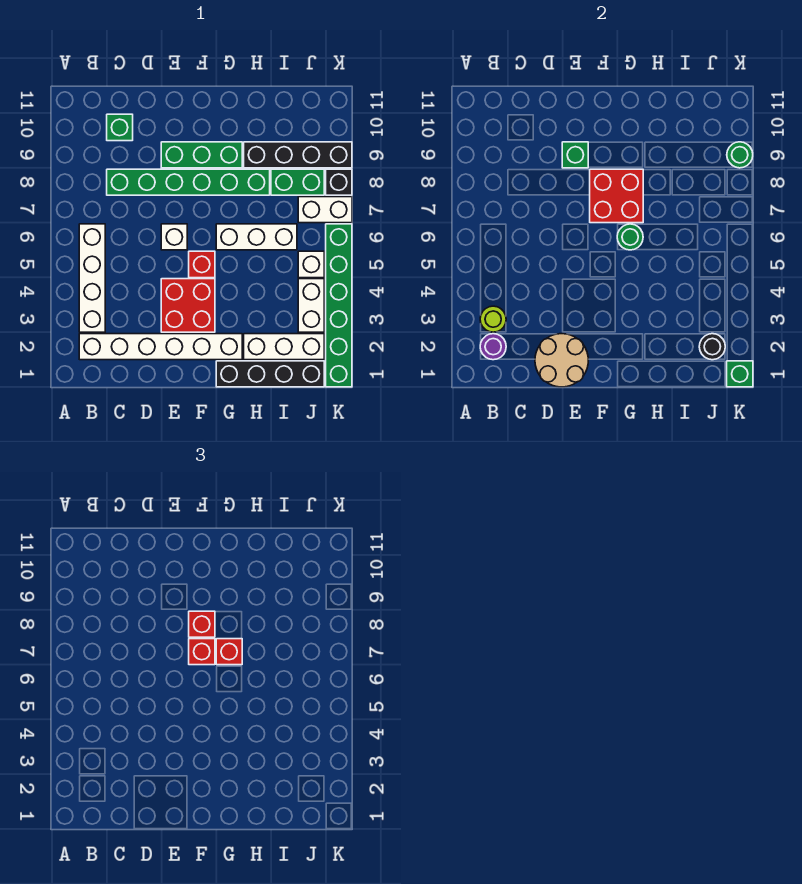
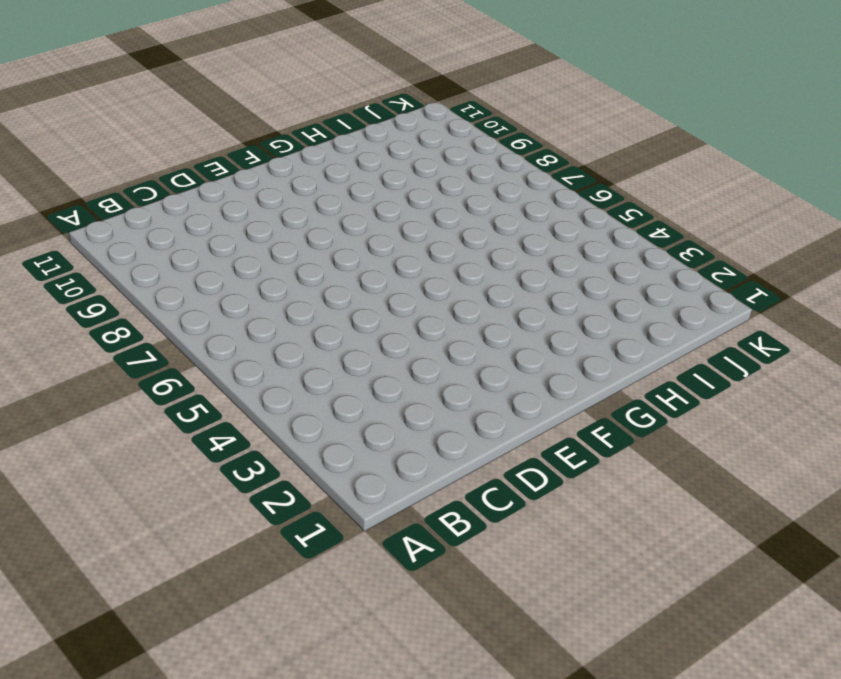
none -> white brick B2:G2 level 1
none -> white brick B3:B6 level 1
none -> green brick C8:H8 level 1
none -> green brick C10 level 1

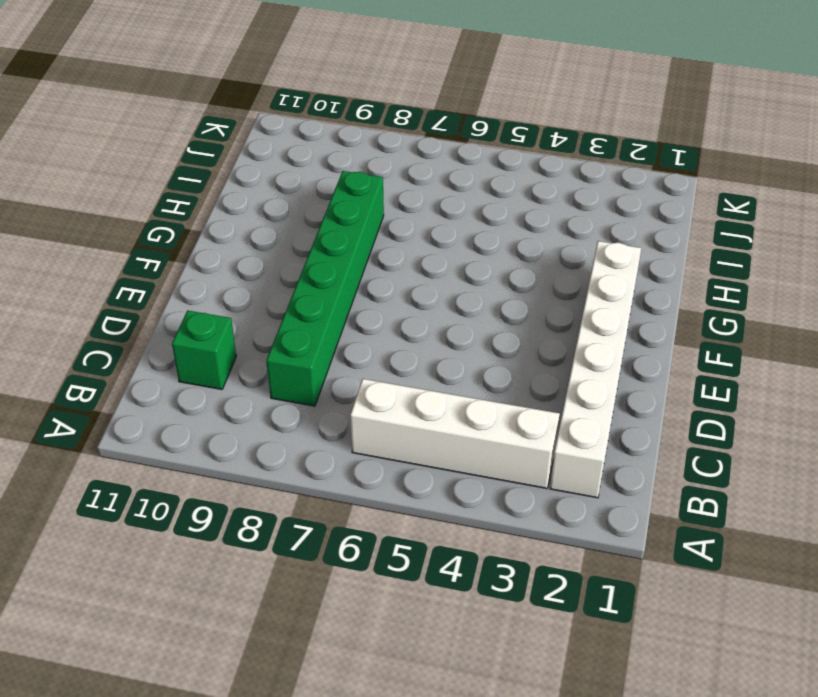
none -> red brick E3:F4 level 1
none -> white brick E6 level 1
none -> green brick E9:G9 level 1
none -> red brick F5 level 1

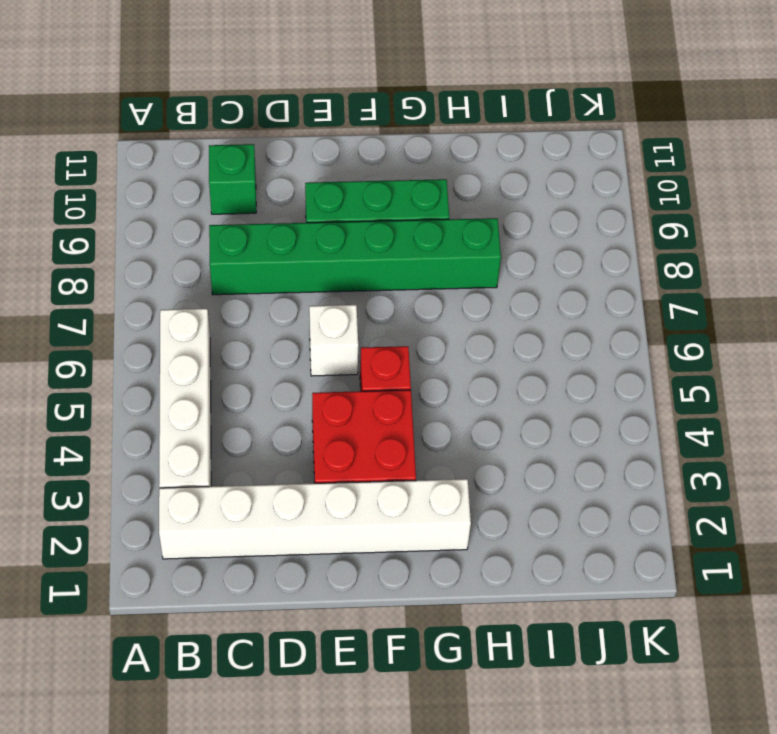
none -> black brick G1:J1 level 1
none -> white brick G6:I6 level 1
none -> white brick H2:J2 level 1
none -> black brick H9:K9 level 1

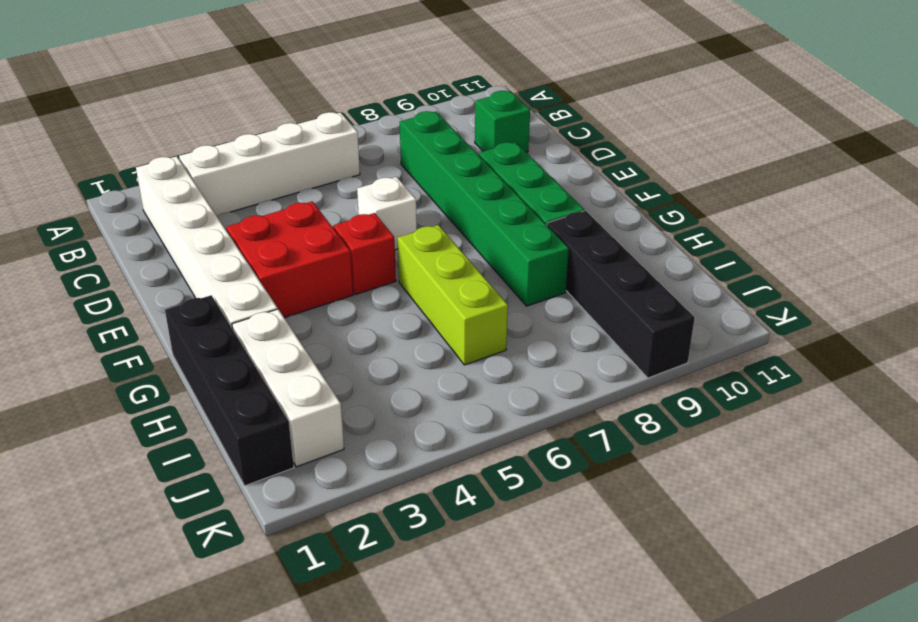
lime brick G6:I6 level 1 -> white brick G6:I6 level 1
none -> green brick I8:J8 level 1
none -> white brick J3:J4 level 1
none -> white brick J5 level 1
none -> white brick J7:K7 level 1

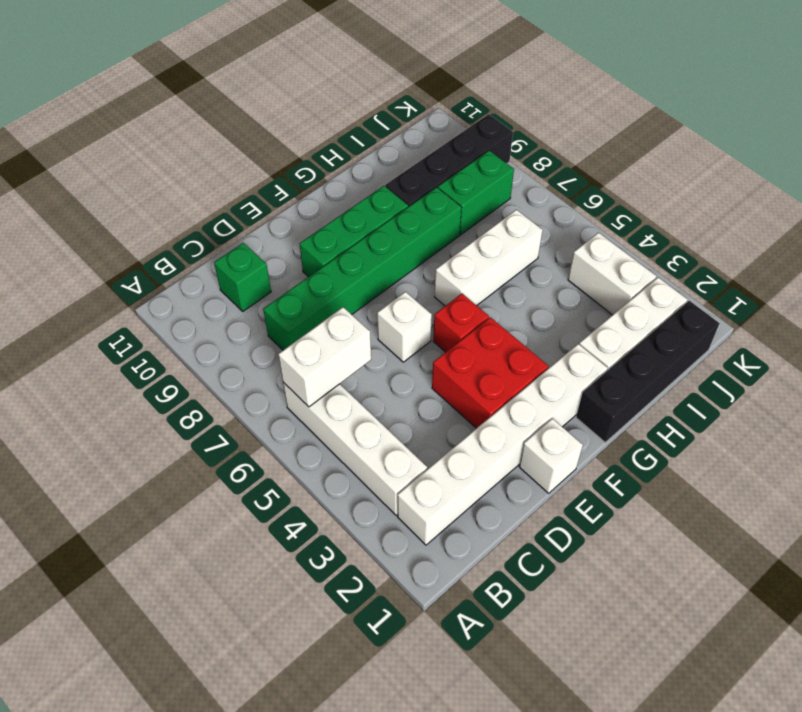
white brick B6:C6 level 2 -> white brick J7:K7 level 1
white brick E1 level 1 -> white brick J5 level 1
none -> green brick K1:K6 level 1
none -> black brick K8 level 1
none -> purple round brick B2 level 2
none -> lime round brick B3 level 2

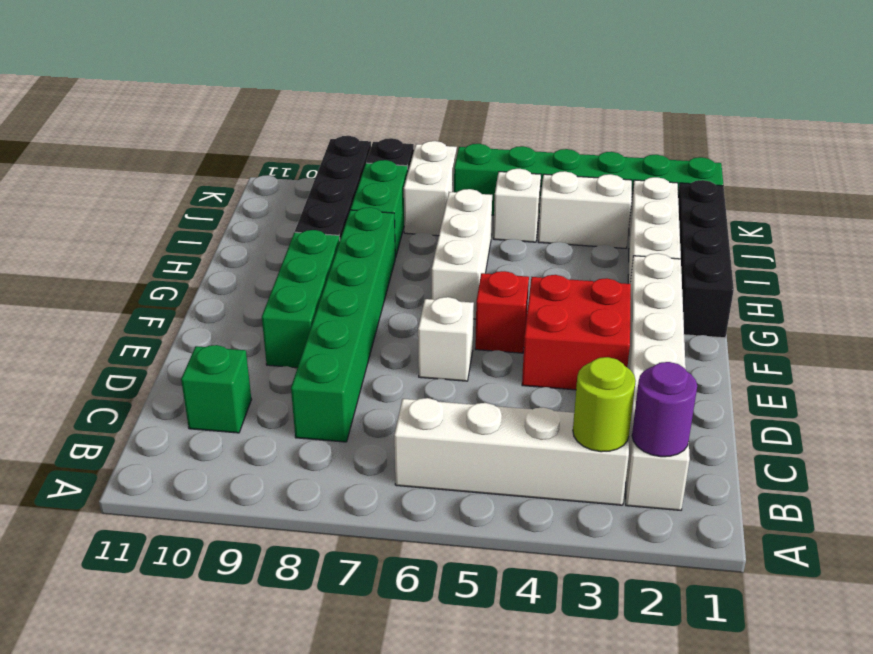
none -> tan round brick D1:E2 level 2
none -> green brick E9 level 2
none -> red brick F7:G8 level 2
none -> green round brick G6 level 2

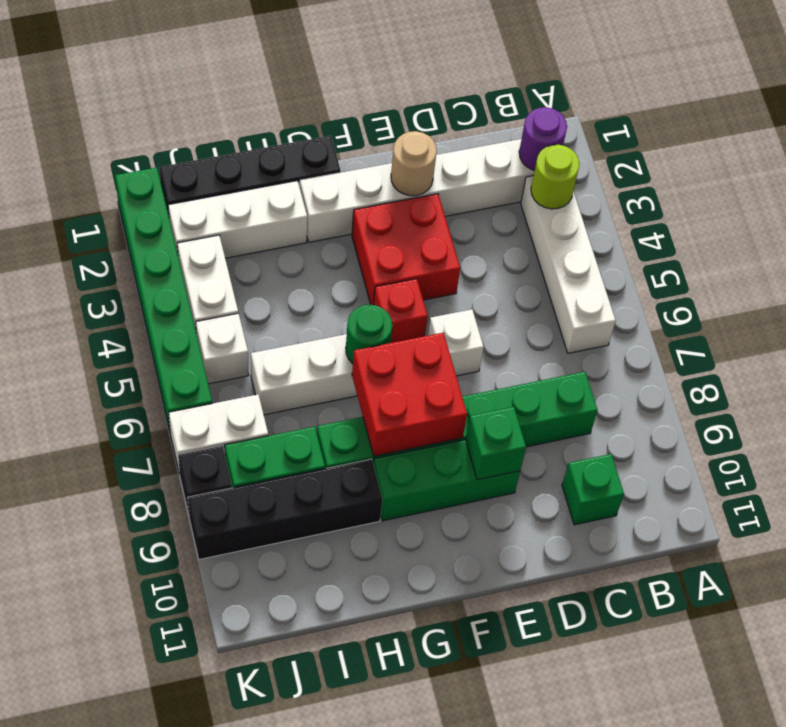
tan round brick E2 level 2 -> tan round brick D1:E2 level 2
none -> black round brick J2 level 2
none -> green brick K1 level 2
none -> green round brick K9 level 2
none -> red brick F7 level 3

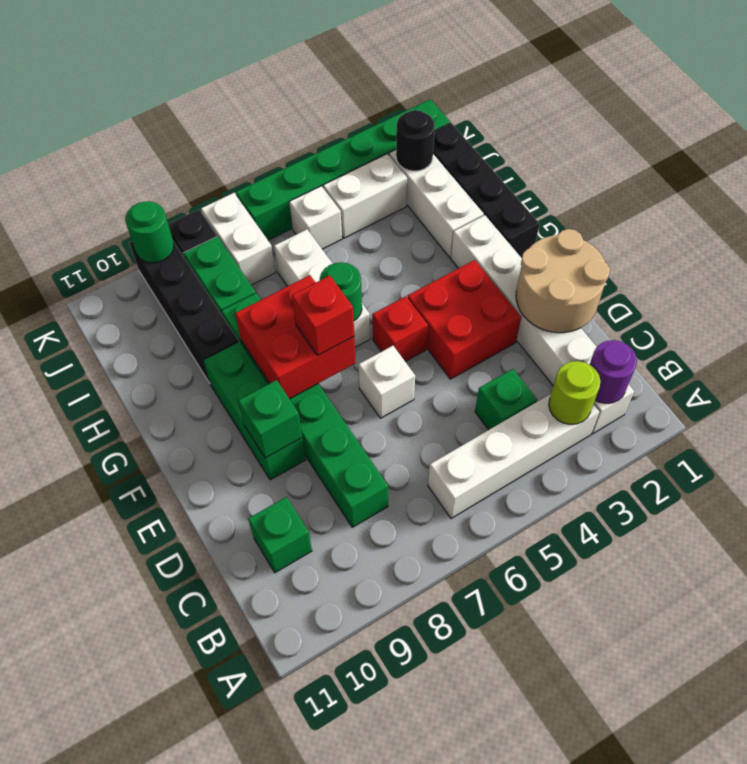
green brick C4 level 1 -> green brick K1 level 2
none -> red brick F8 level 3
none -> red brick G7 level 3

